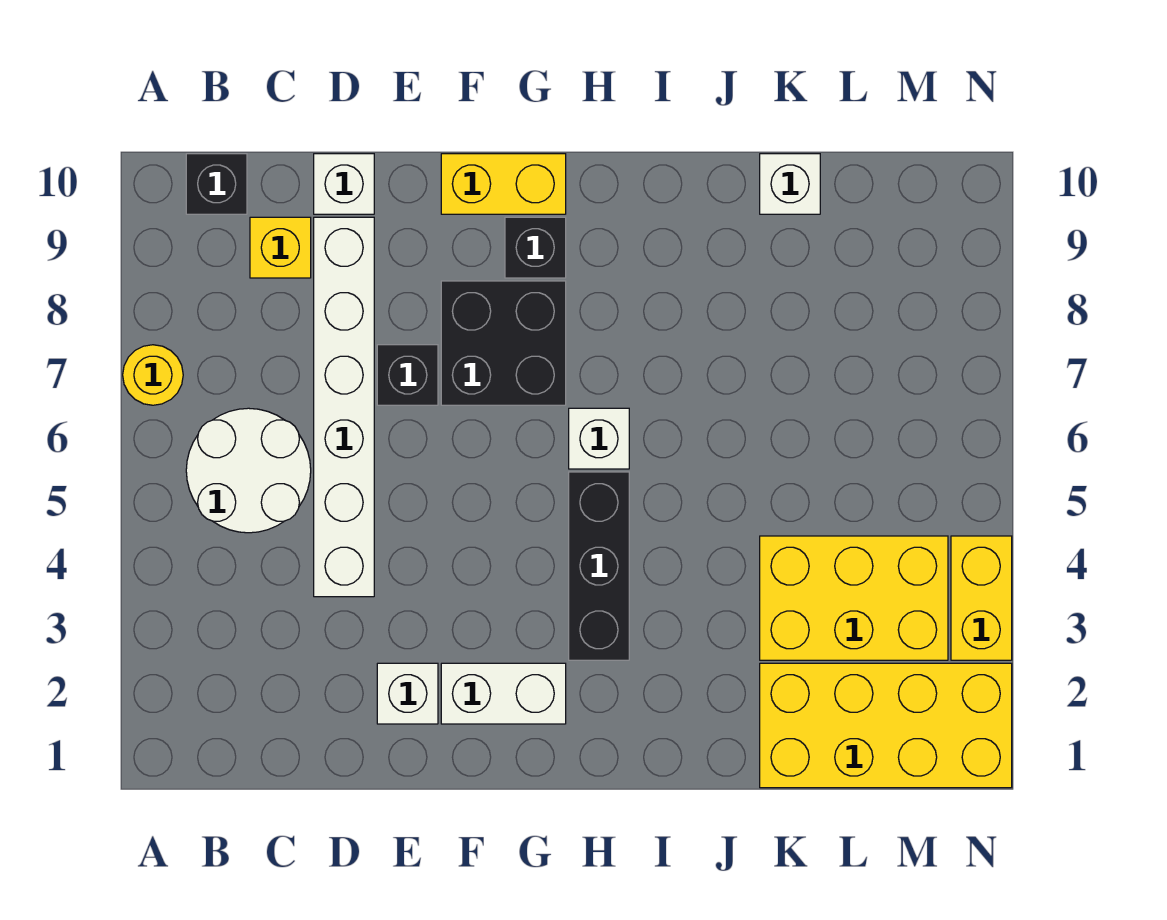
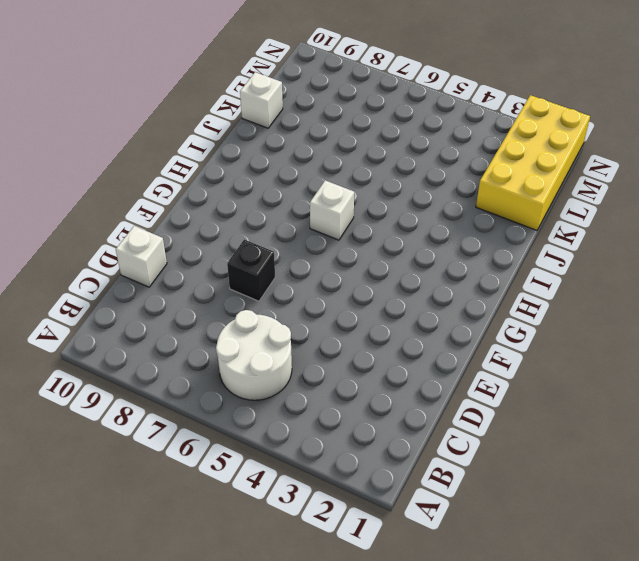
none -> yellow round brick A7 level 1
none -> black brick B10 level 1
none -> yellow brick C9 level 1

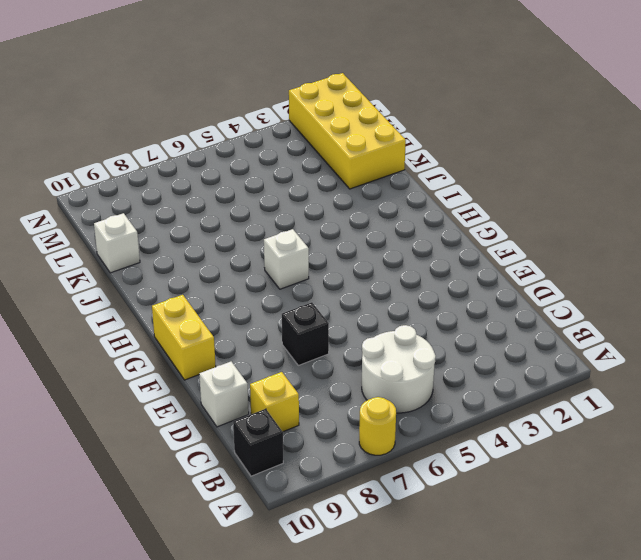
none -> white brick D4:D9 level 1
none -> white brick E2 level 1
none -> white brick F2:G2 level 1

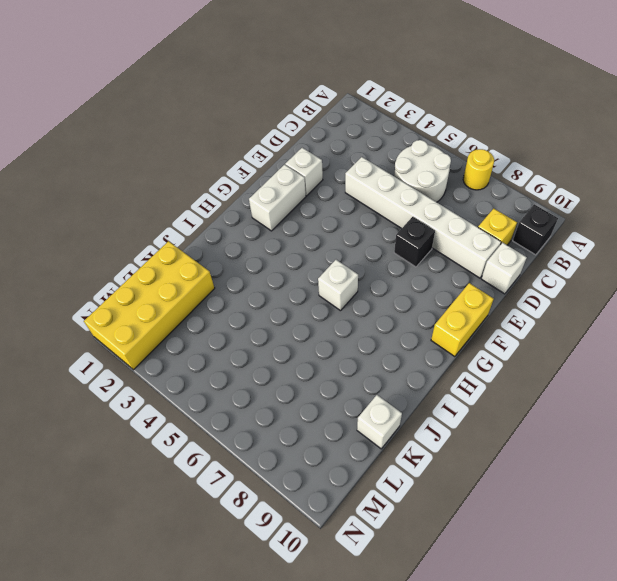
none -> black brick F7:G8 level 1
none -> black brick G9 level 1
none -> black brick H3:H5 level 1

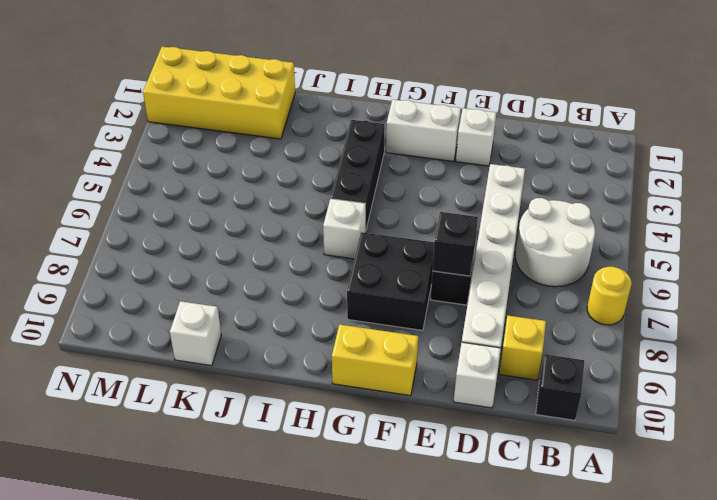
black brick E7 level 2 -> black brick G9 level 1
none -> yellow brick K3:M4 level 1
none -> yellow brick N3:N4 level 1

